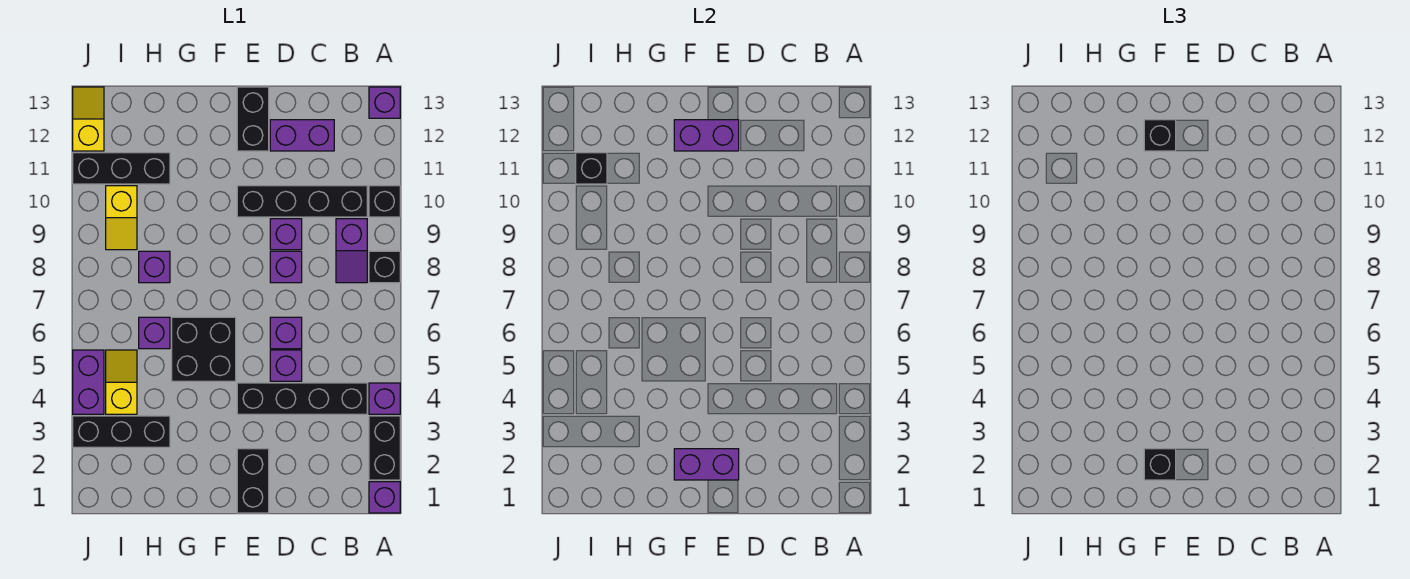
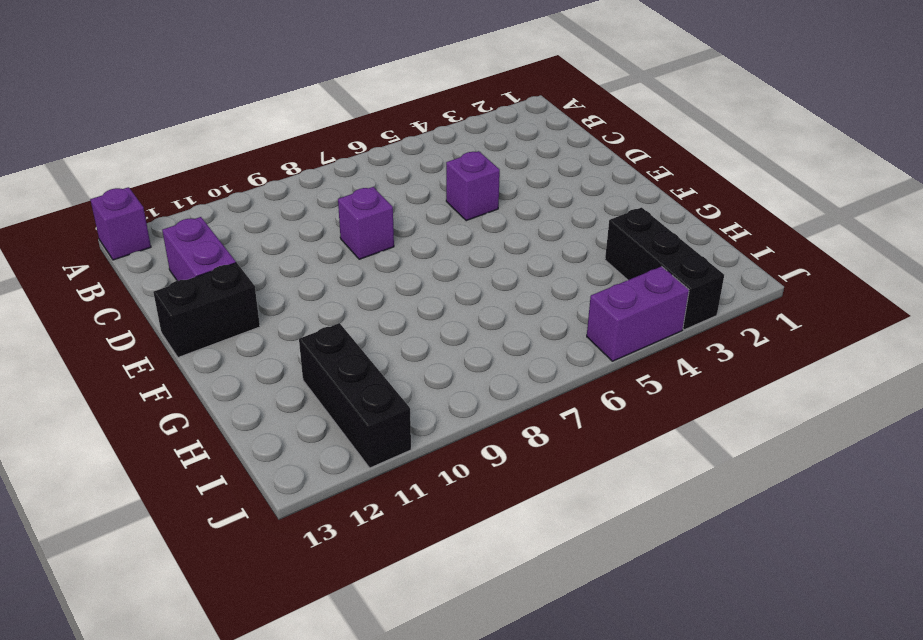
none -> purple brick A1 level 1
none -> black brick A2:A3 level 1
none -> purple brick A4 level 1
none -> black brick A8 level 1

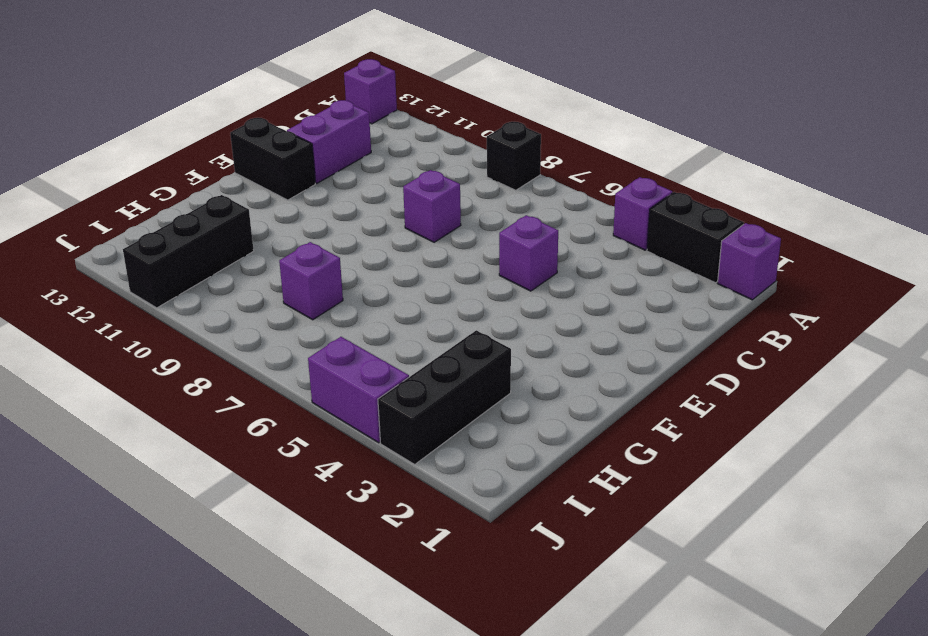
none -> black brick A10 level 1
none -> black brick B4:E4 level 1
none -> purple slope B8:B9 level 1 top 9
none -> black brick B10:E10 level 1

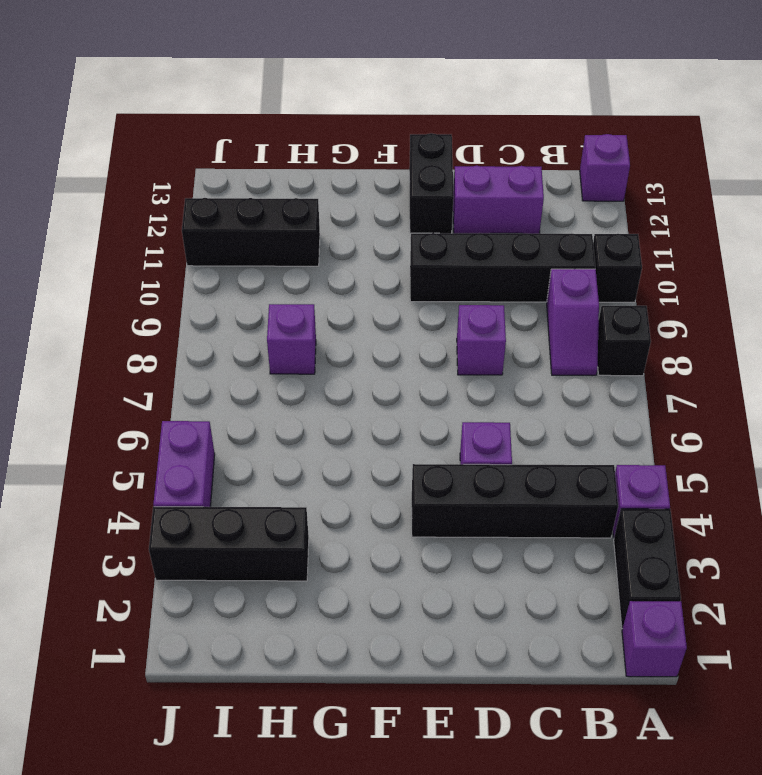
none -> purple brick D6 level 1
none -> purple brick D9 level 1
none -> black brick E1:E2 level 1
none -> black brick F5:G6 level 1

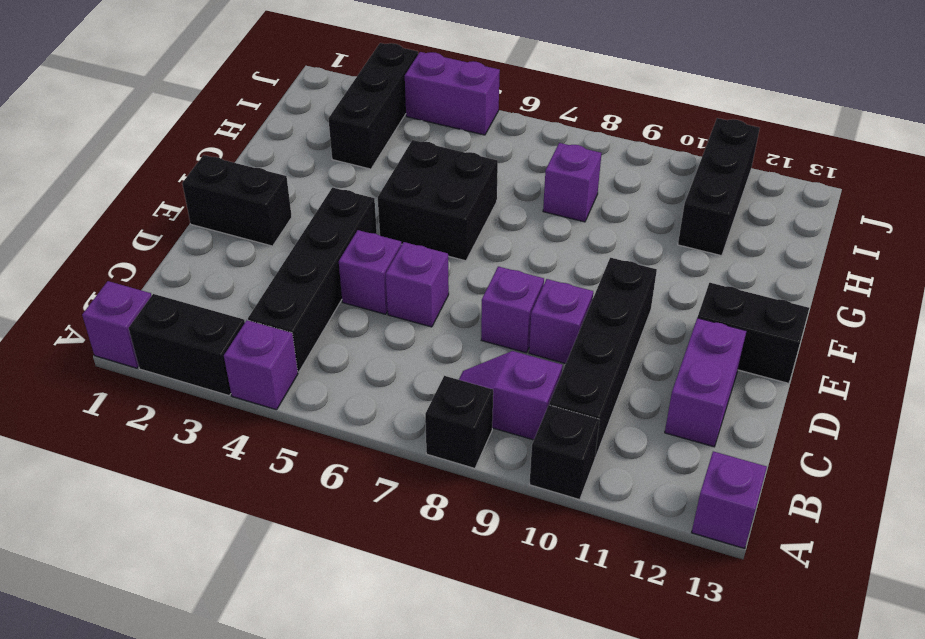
none -> purple brick H6 level 1
none -> yellow slope I4:I5 level 1 top 4
none -> yellow slope I9:I10 level 1 top 10
none -> yellow slope J12:J13 level 1 top 12

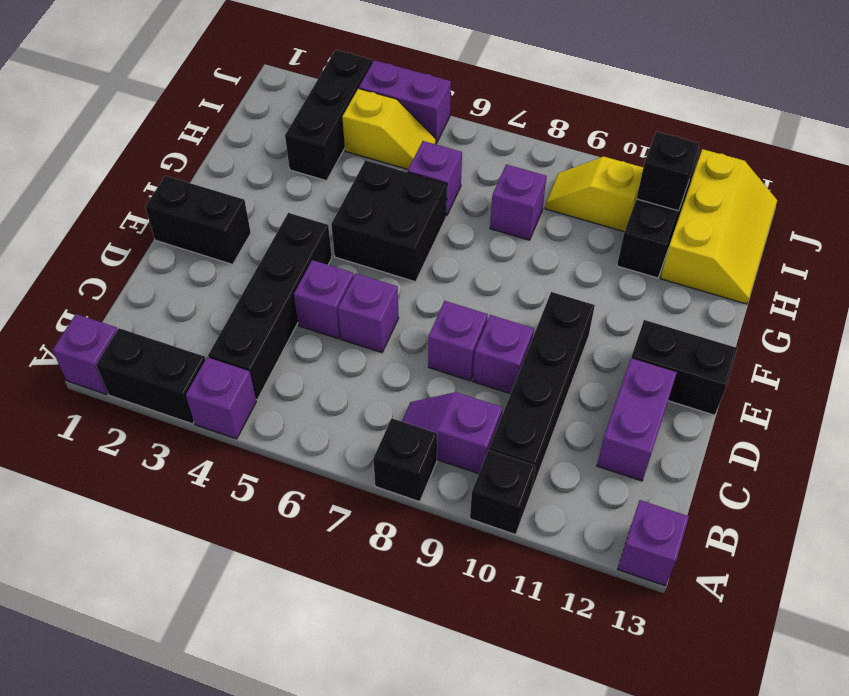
yellow slope H12:J13 level 1 top 12 -> yellow slope J12:J13 level 1 top 12
none -> purple brick E2:F2 level 2
none -> purple brick E12:F12 level 2
none -> black brick F2 level 3
none -> black brick F12 level 3

